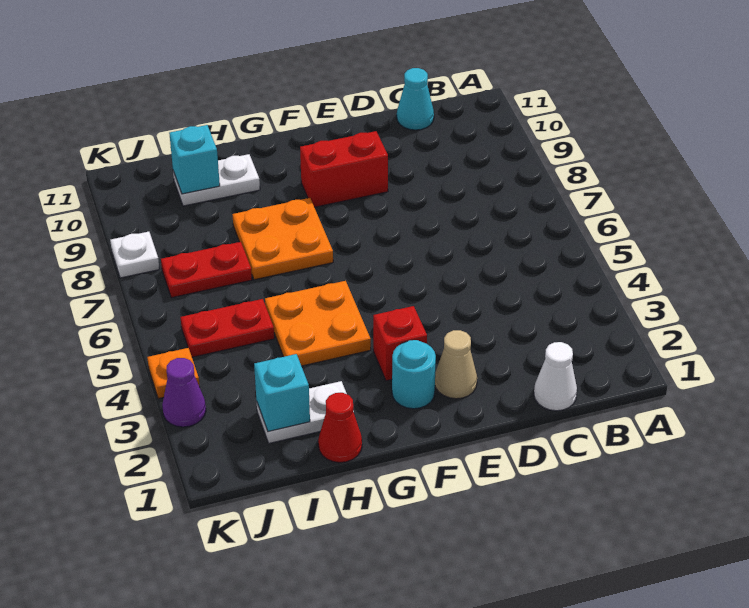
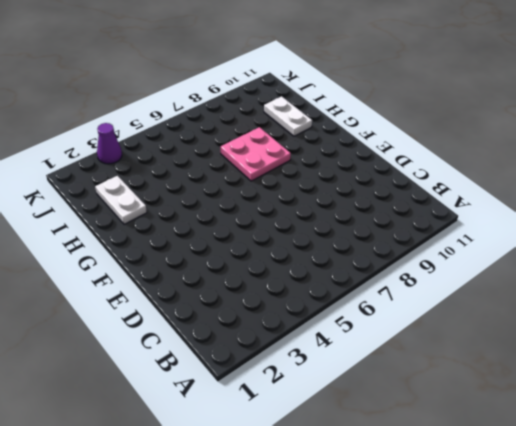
pink plate G7:H8 level 1 -> orange plate G7:H8 level 1
none -> white cone C1 level 1
none -> cyan cone C11 level 1
none -> tan cone E2 level 1

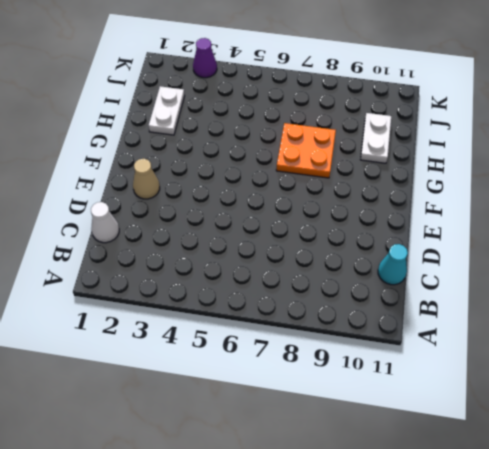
none -> red brick E9:F9 level 1
none -> cyan round brick F2 level 1
none -> red brick F3 level 1

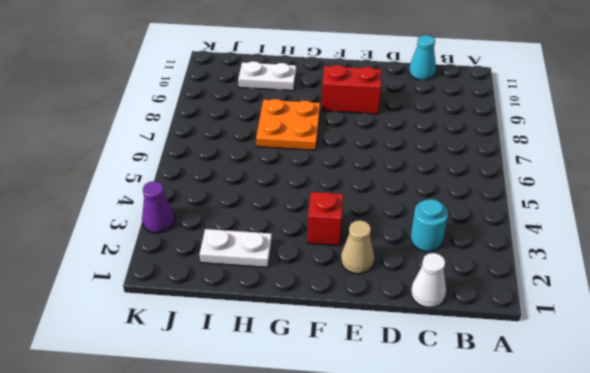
cyan round brick C3 level 1 -> cyan round brick F2 level 1
none -> orange plate G4:H5 level 1
none -> red cone H1 level 1
none -> red plate I5:J5 level 1

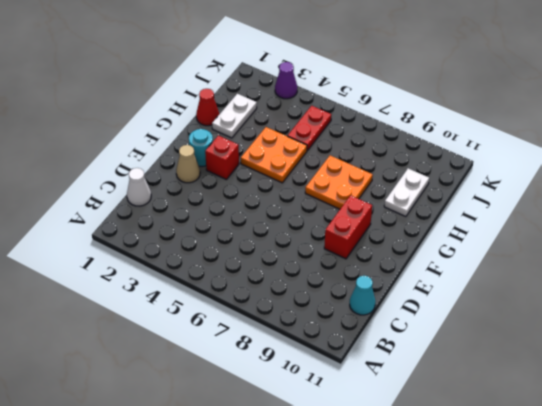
none -> red plate I7:J7 level 1
none -> orange plate K4 level 1
none -> white plate K8 level 1

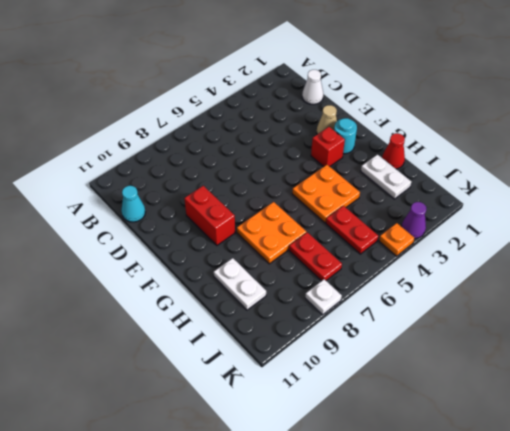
none -> cyan brick I2 level 2
none -> cyan brick I10 level 2

